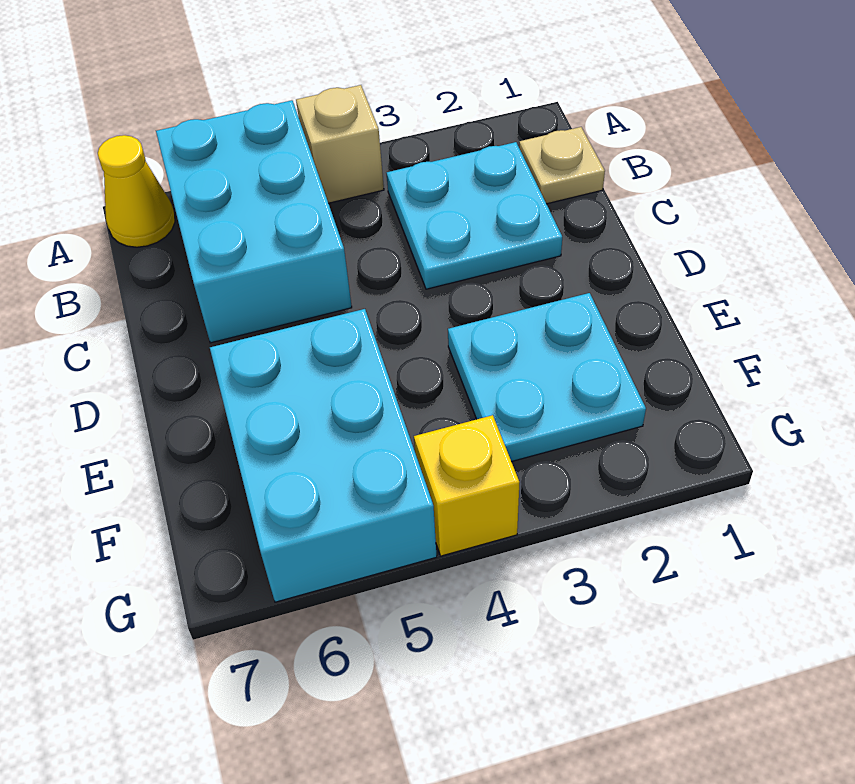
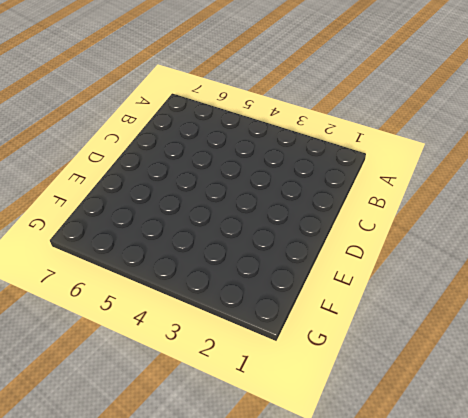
none -> tan brick A4 level 1
none -> cyan brick A5:C6 level 1

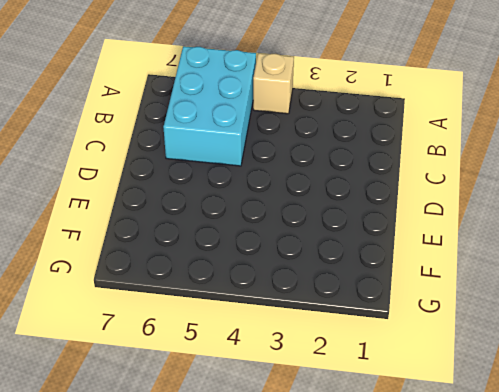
none -> yellow cone A7 level 1
none -> tan plate B1 level 1

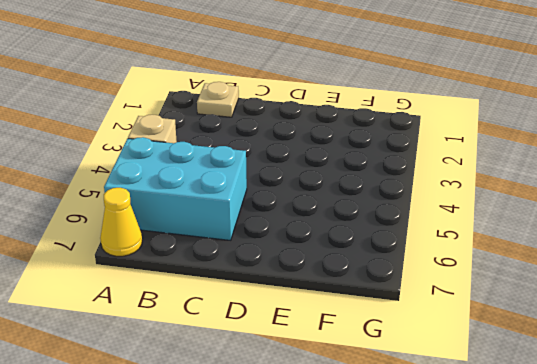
none -> cyan plate B2:C3 level 1
none -> cyan plate E2:F3 level 1

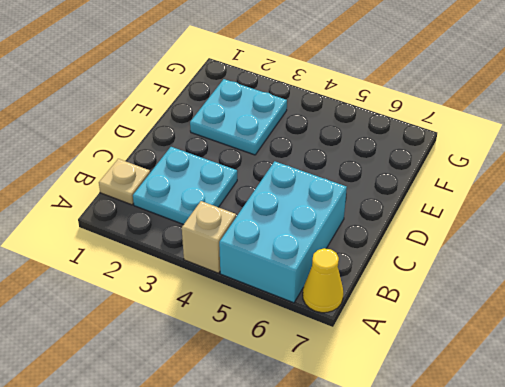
none -> cyan brick E5:G6 level 1
none -> yellow brick G4 level 1

